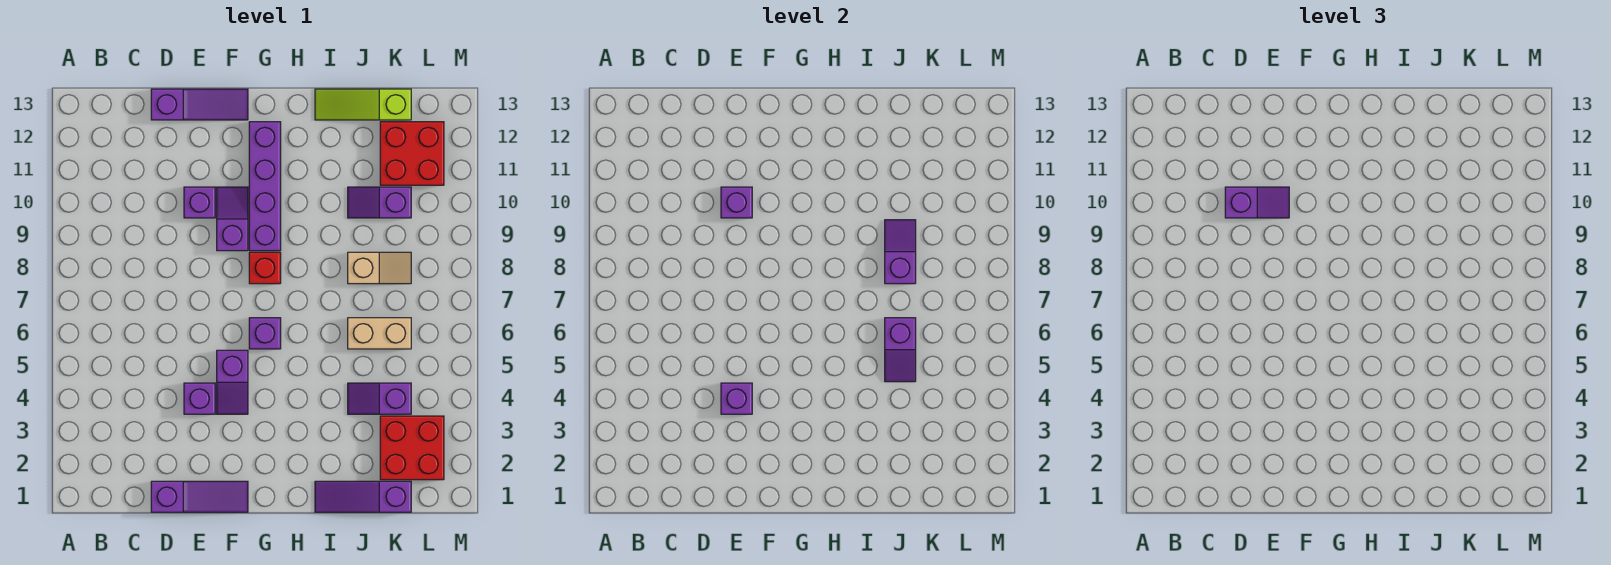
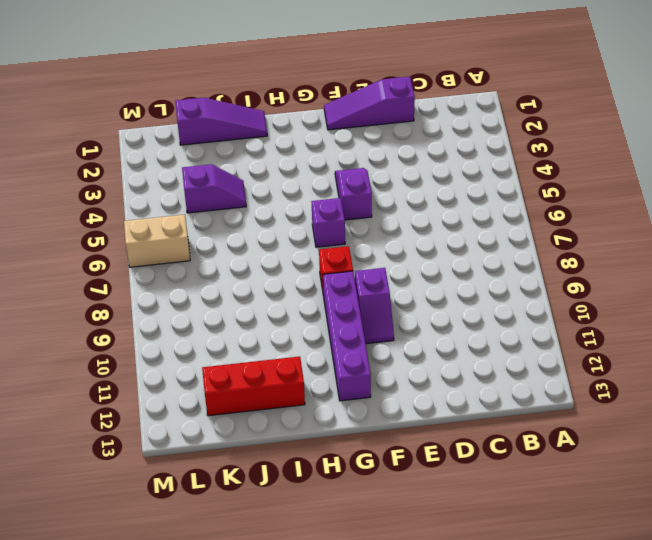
red brick I12:K12 level 1 -> red brick K11:L12 level 1
tan brick L6:M6 level 1 -> tan brick J6:K6 level 1
none -> purple slope D13:F13 level 1 top D
none -> purple brick E4 level 1
none -> purple brick E10 level 1

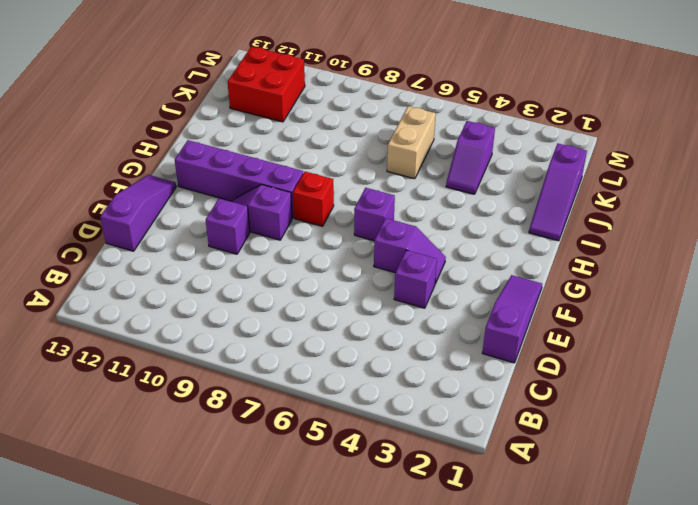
none -> lime slope I13:K13 level 1 top K
none -> tan slope J8:K8 level 1 top J
none -> purple slope J10:K10 level 1 top K

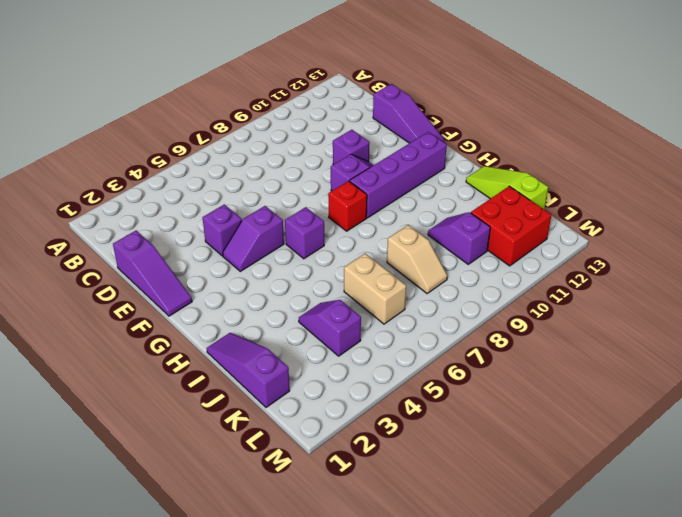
none -> red brick K2:L3 level 1
none -> purple brick E4 level 2
none -> purple brick E10 level 2

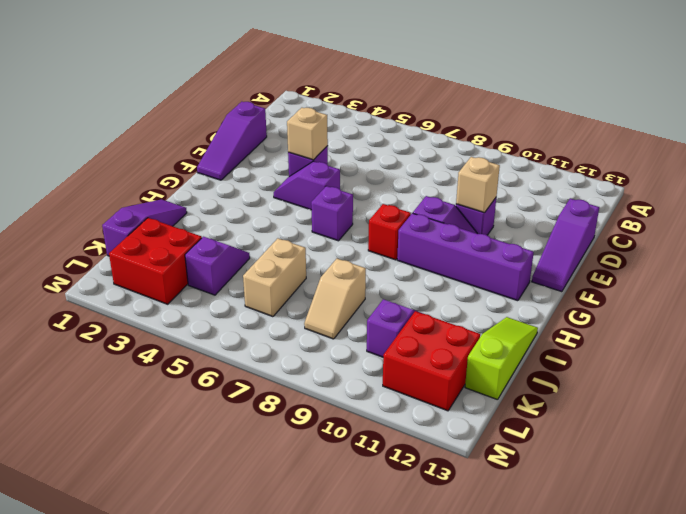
tan brick E4 level 2 -> purple brick E4 level 2
tan brick E10 level 2 -> purple brick E10 level 2
none -> purple slope J5:J6 level 2 top 6
none -> purple slope J8:J9 level 2 top 8
none -> purple slope D10:E10 level 3 top D

